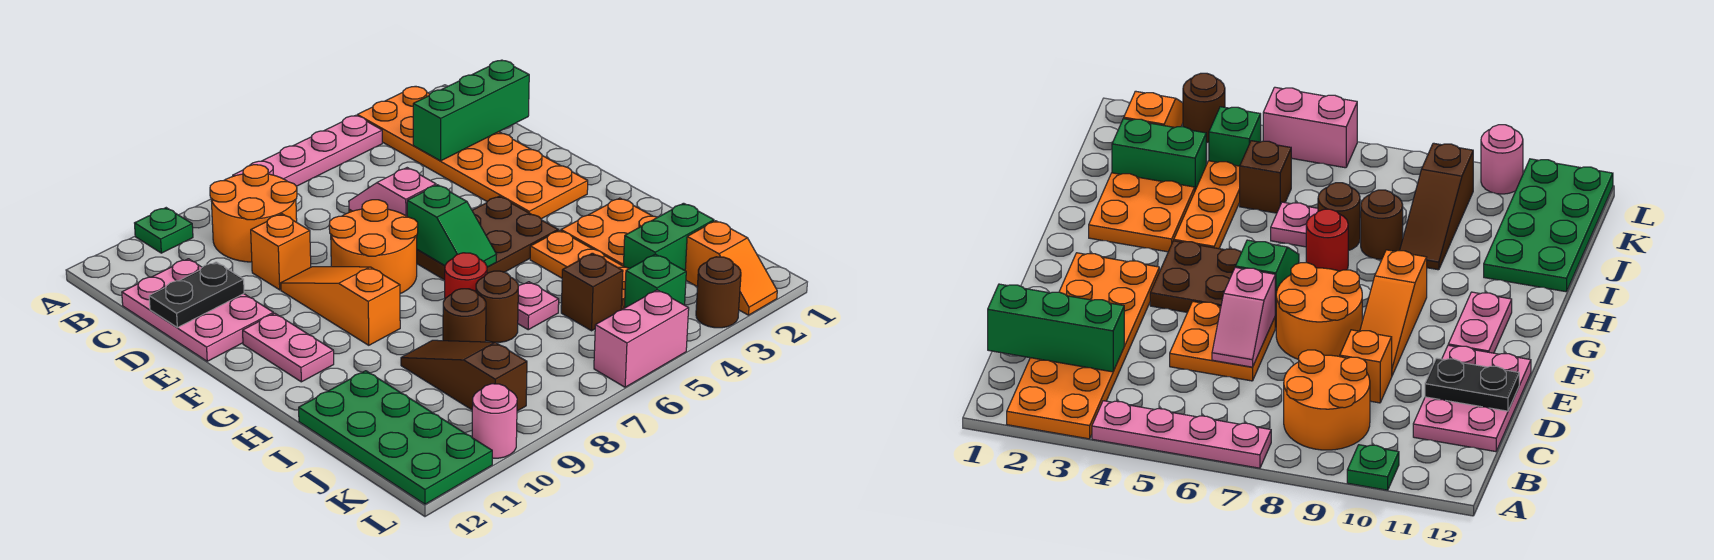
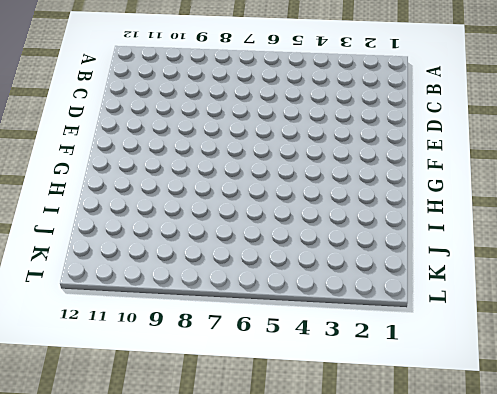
none -> orange plate A2:F3 level 1
none -> pink plate A4:A7 level 1
none -> green plate A10 level 1
none -> orange round brick B8:C9 level 1

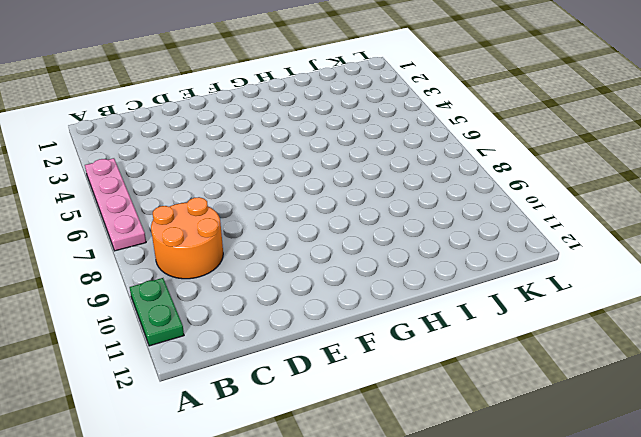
green plate A10:A11 level 1 -> green plate A10 level 1
none -> orange plate A2:F3 level 1
none -> pink plate C11:E12 level 1
none -> orange plate D5:E6 level 1
none -> orange brick D9 level 1

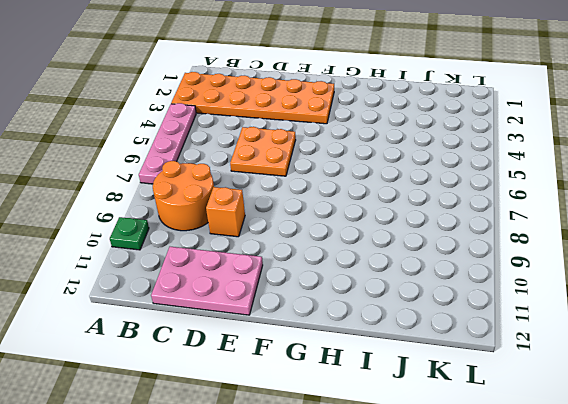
none -> orange round brick E7:F8 level 1
none -> orange slope E9:G9 level 1 top G
none -> brown plate F4:G6 level 1
none -> pink plate F11:G11 level 1

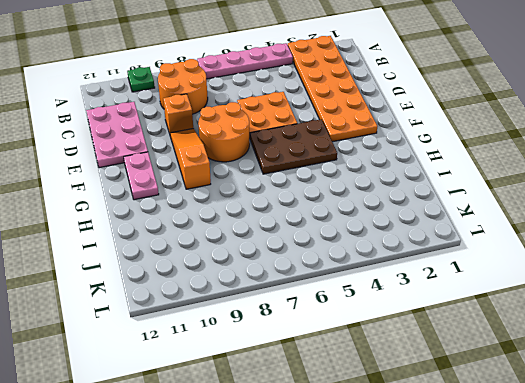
none -> orange plate H2:I3 level 1
none -> orange plate H4:J4 level 1
none -> red round brick H7 level 1
none -> pink plate I6 level 1

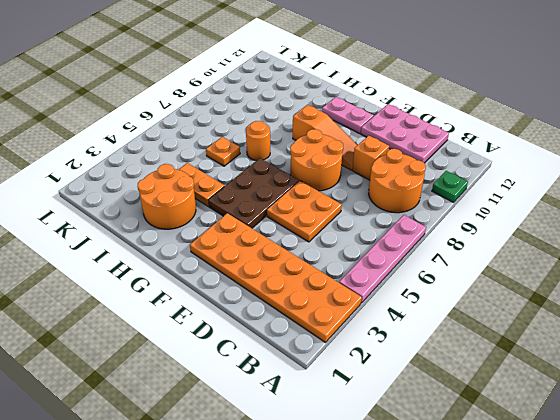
orange round brick H2:I3 level 1 -> orange plate H2:I3 level 1
orange plate H4:I4 level 1 -> orange plate H4:J4 level 1
orange round brick H7 level 1 -> red round brick H7 level 1
orange plate I6 level 1 -> pink plate I6 level 1
none -> brown round brick I7 level 1
none -> brown round brick I8 level 1
none -> brown slope I9:K9 level 1 top K
none -> green plate I11:L12 level 1

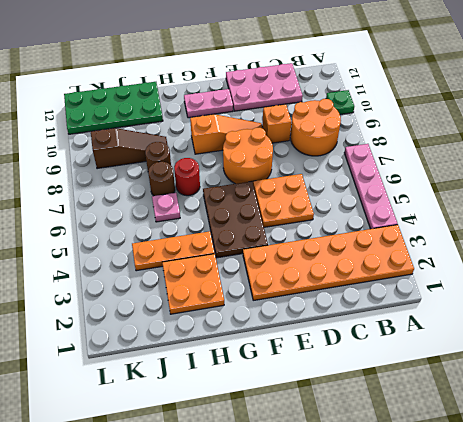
none -> green brick J2:J3 level 1
none -> brown brick J5 level 1
none -> orange slope K2:L2 level 1 top K
none -> green brick K4 level 1

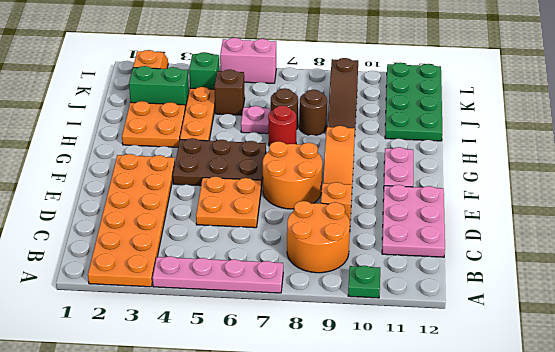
none -> brown round brick L3 level 1
none -> pink round brick L10 level 1
none -> green brick C1:C3 level 2
none -> pink slope D6:E6 level 2 top E

